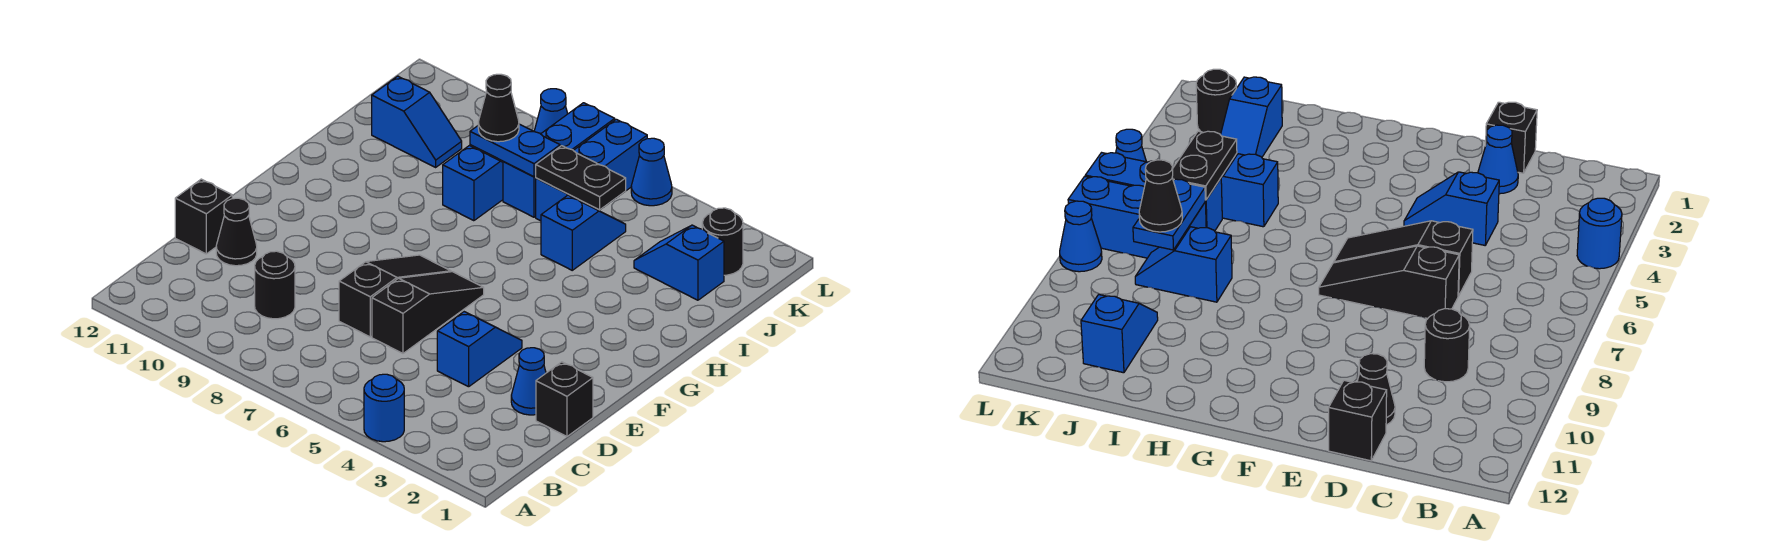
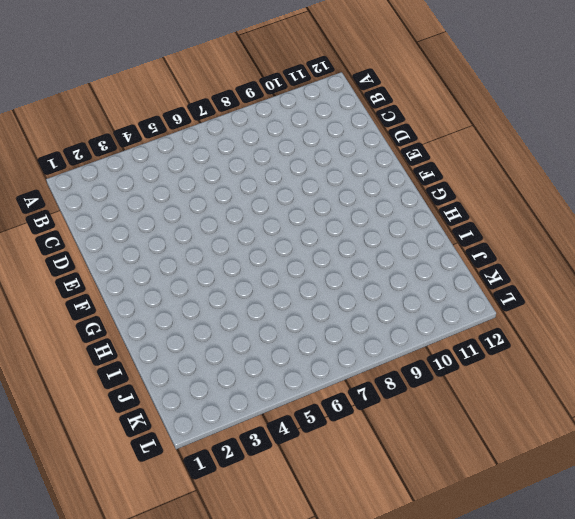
none -> blue round brick A4 level 1
none -> black round brick C9 level 1
none -> black brick D1 level 1

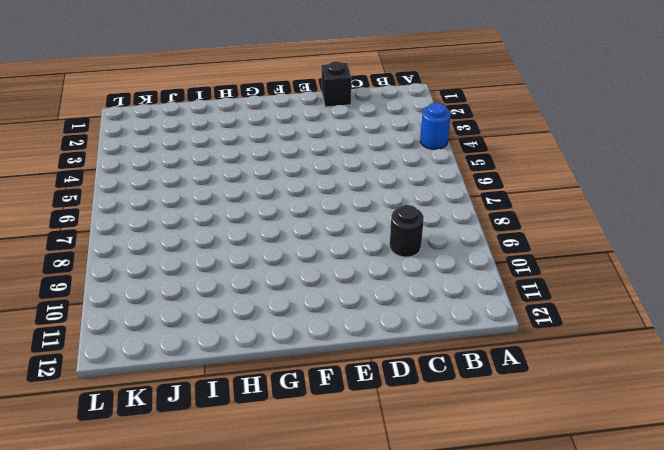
none -> blue cone D2 level 1
none -> blue slope D4:E4 level 1 top D
none -> black slope D6:F6 level 1 top D

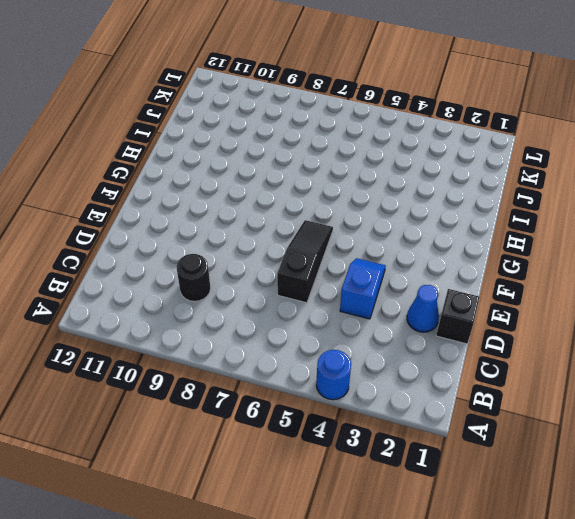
none -> black slope D7:F7 level 1 top D
none -> black cone D11 level 1
none -> black brick D12 level 1

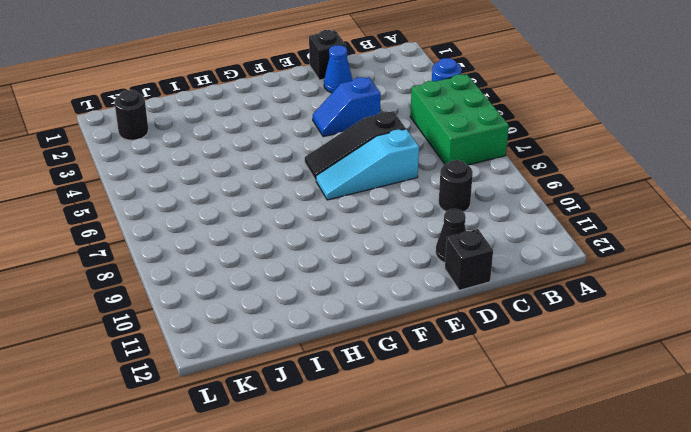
green brick A5:B7 level 1 -> none
cyan slope D7:F7 level 1 top D -> black slope D7:F7 level 1 top D
none -> blue slope I5:J5 level 1 top I
none -> blue slope I8:J8 level 1 top I
none -> blue slope J2:J3 level 1 top 2

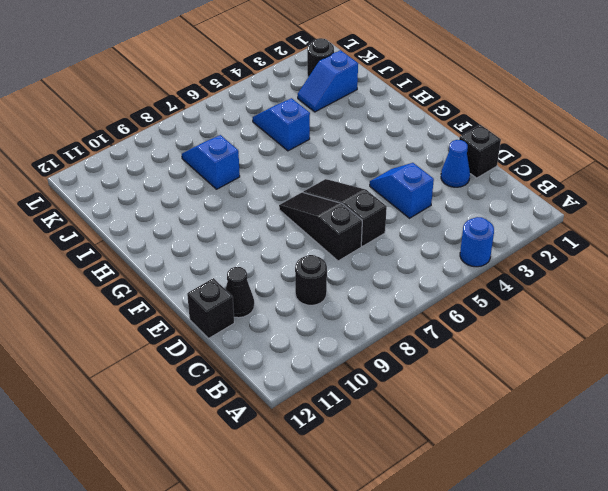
none -> blue brick J6:L6 level 1
none -> blue brick J7:L7 level 1
none -> blue slope J10:J11 level 1 top 11

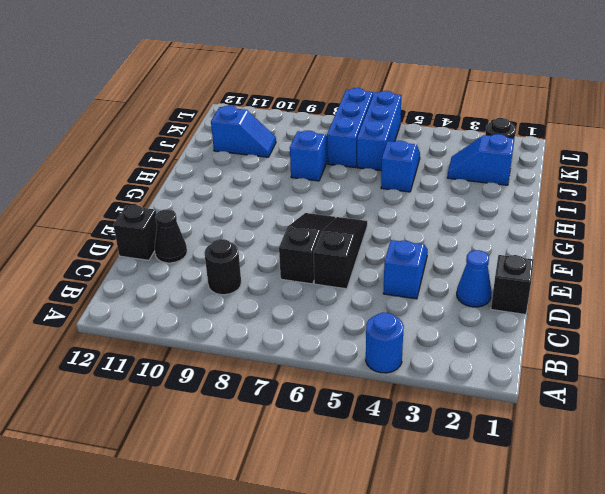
none -> blue cone L5 level 1
none -> blue cone L8 level 1
none -> black plate J5:J6 level 2

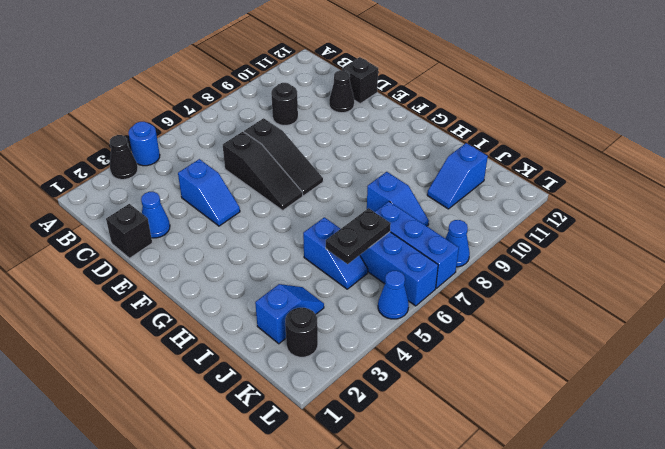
black cone A3 level 1 -> black cone J8 level 3
none -> blue plate J7:J8 level 2

